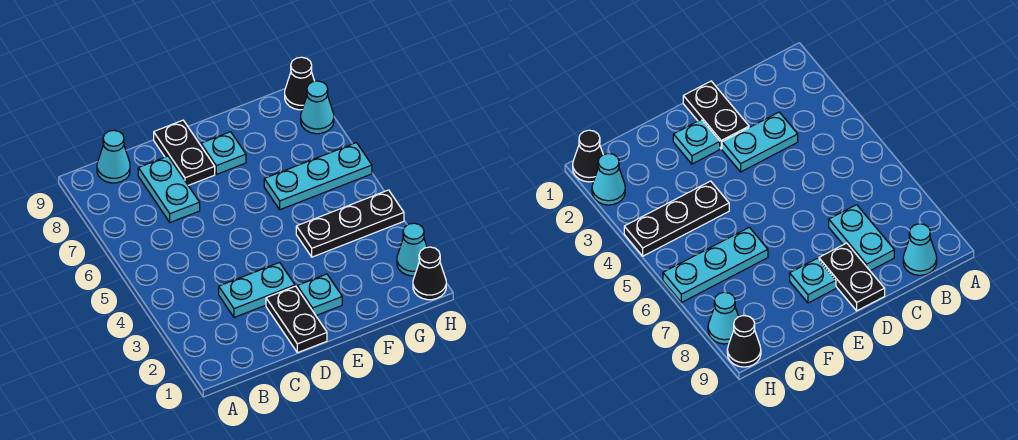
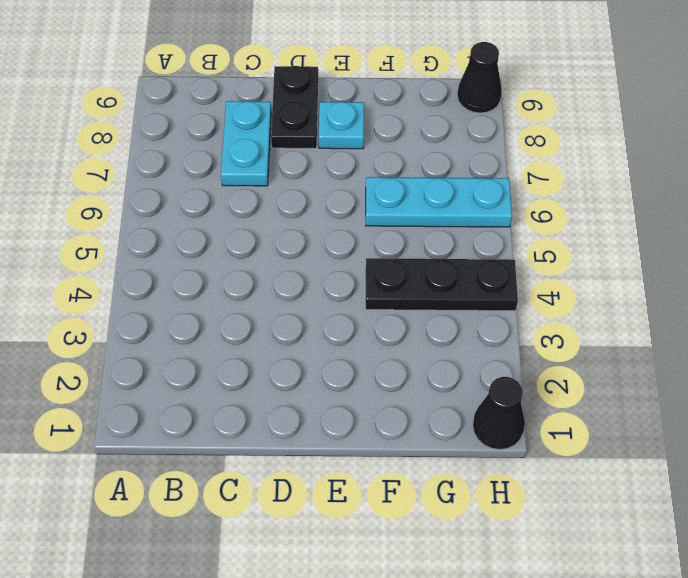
none -> cyan cone B9 level 1
none -> cyan plate C3:D3 level 1
none -> black plate D1:D2 level 1

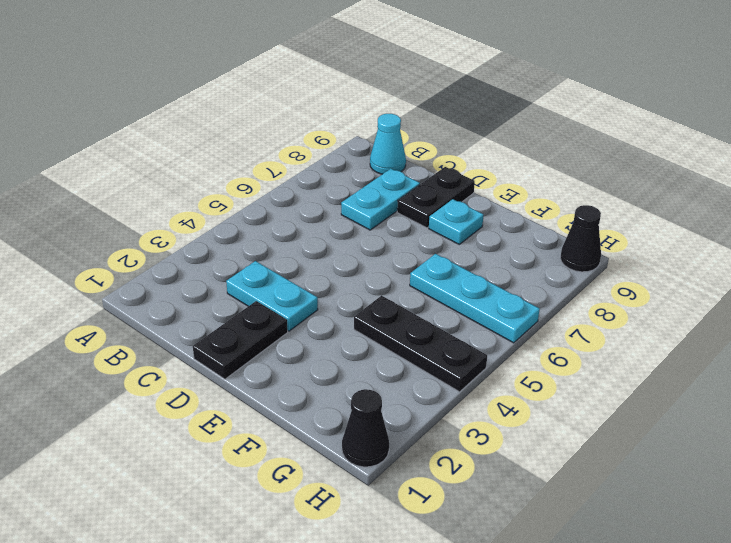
none -> cyan plate E2 level 1
none -> cyan cone H2 level 1
none -> cyan cone H8 level 1

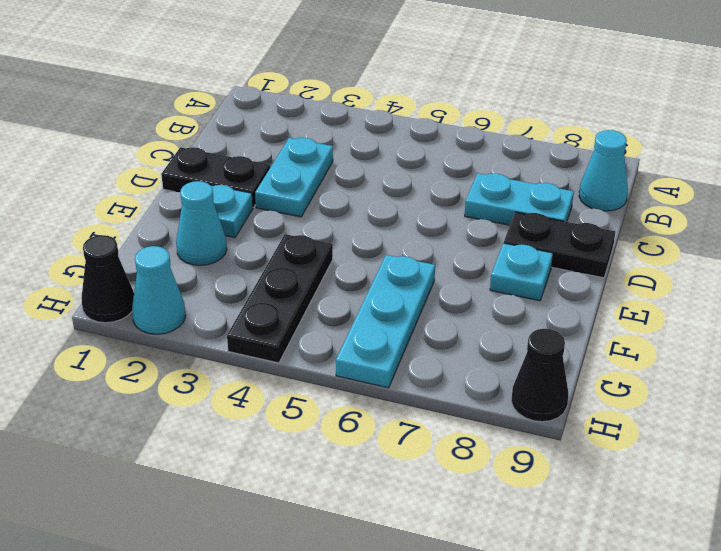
cyan cone F2 level 1 -> cyan cone H8 level 1

